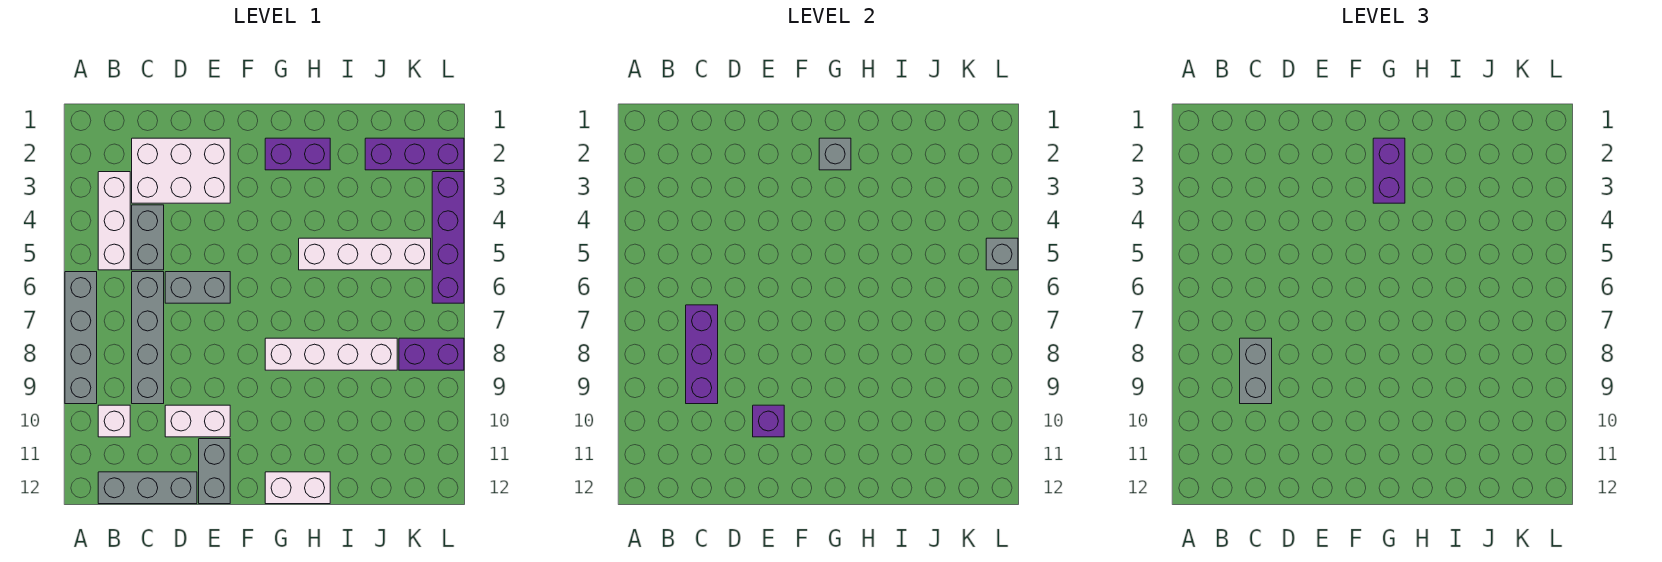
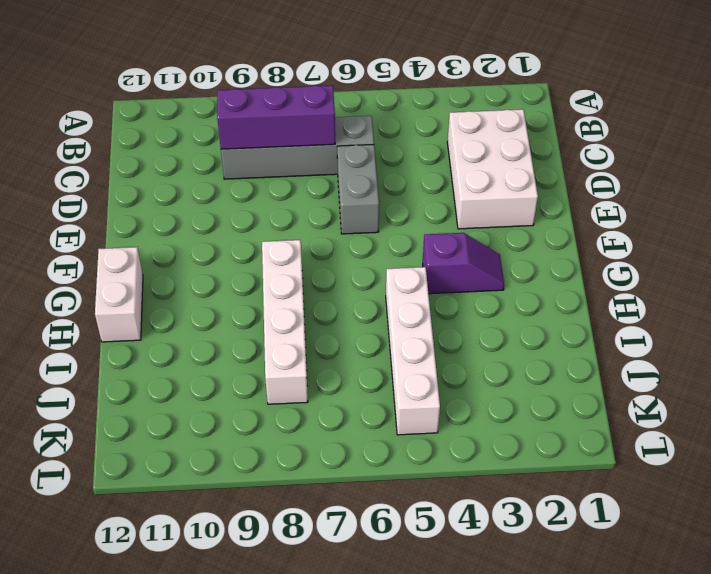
purple slope G3:G4 level 1 top 4 -> none
none -> grey brick A6:A9 level 1
none -> white brick B3:B5 level 1
none -> white brick B10 level 1

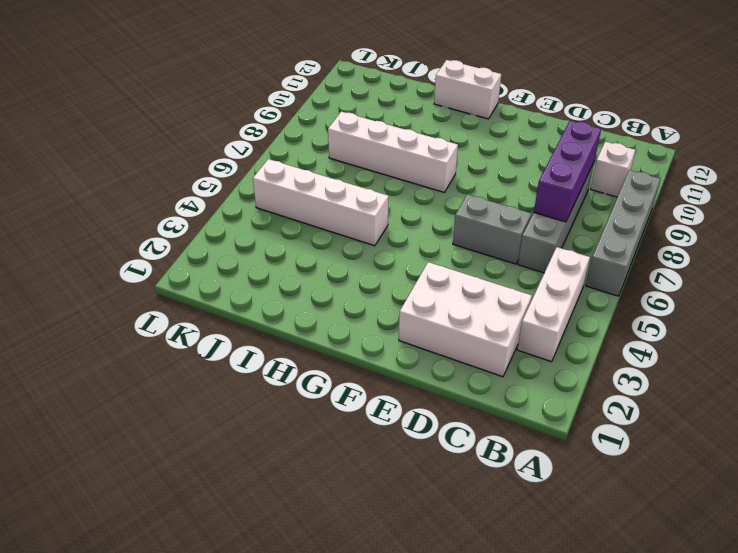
none -> grey brick B12:D12 level 1
none -> grey brick C4:C5 level 1
none -> white brick D10:E10 level 1

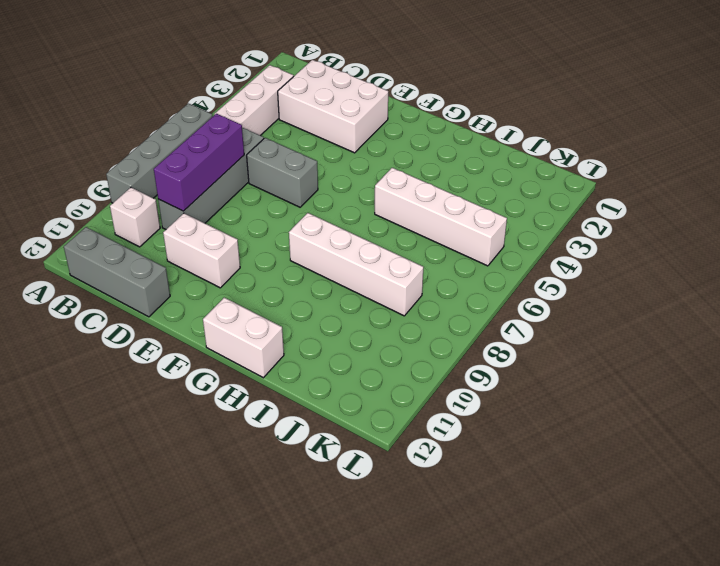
none -> grey brick C4:C5 level 1
none -> grey brick E11:E12 level 1
none -> purple brick G2:H2 level 1

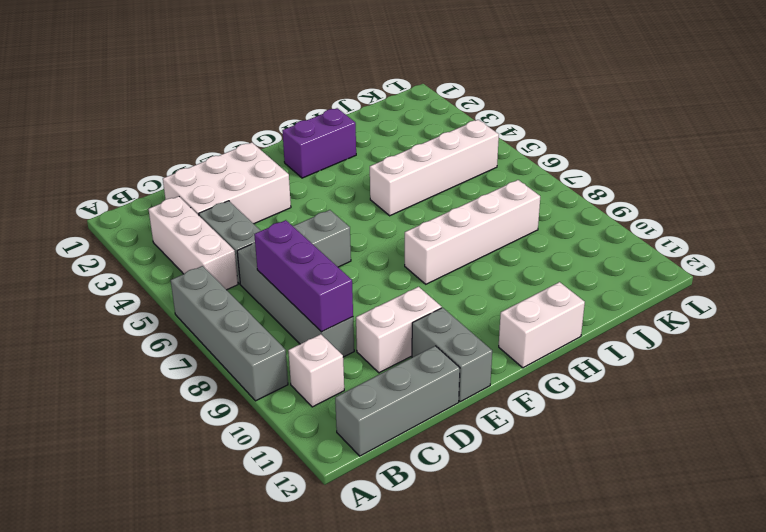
none -> purple brick J2:L2 level 1
none -> purple brick K8:L8 level 1
none -> purple brick L3:L6 level 1

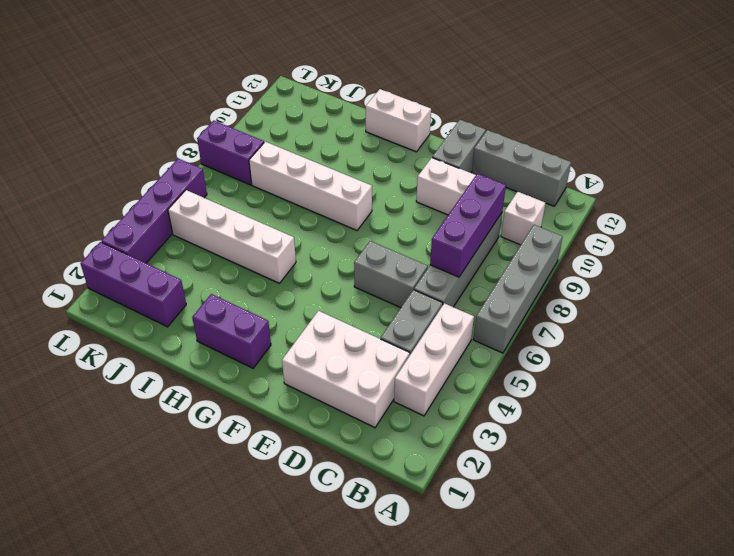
none -> purple brick E10 level 2
none -> grey brick G2 level 2
none -> grey brick L5 level 2

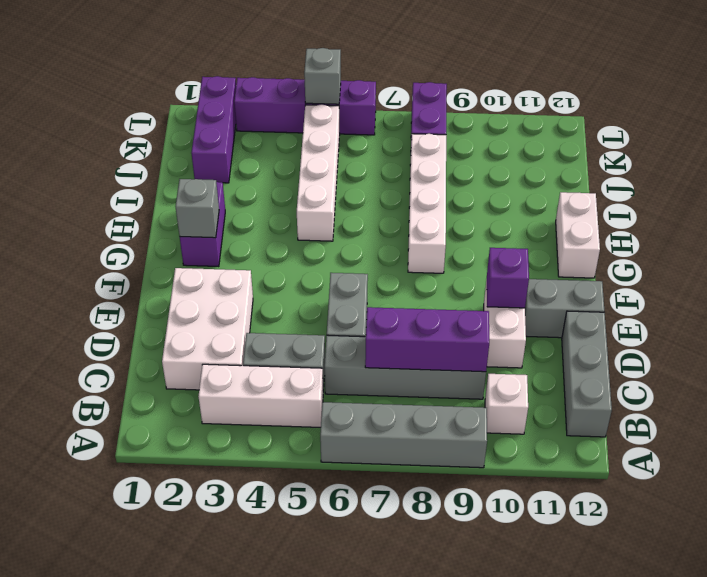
none -> grey brick C8:C9 level 3
none -> purple brick G2:G3 level 3

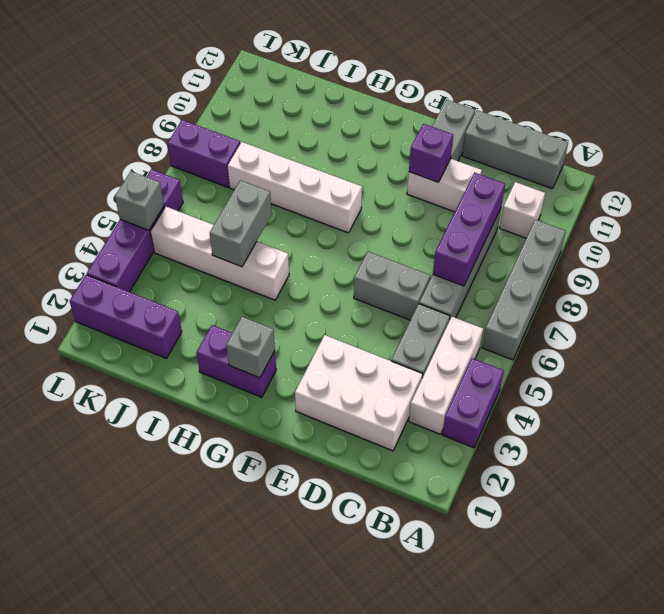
purple brick A3:A4 level 1 -> purple brick G2:G3 level 3
grey brick I5:I6 level 2 -> grey brick C8:C9 level 3
none -> white brick G12:H12 level 1

